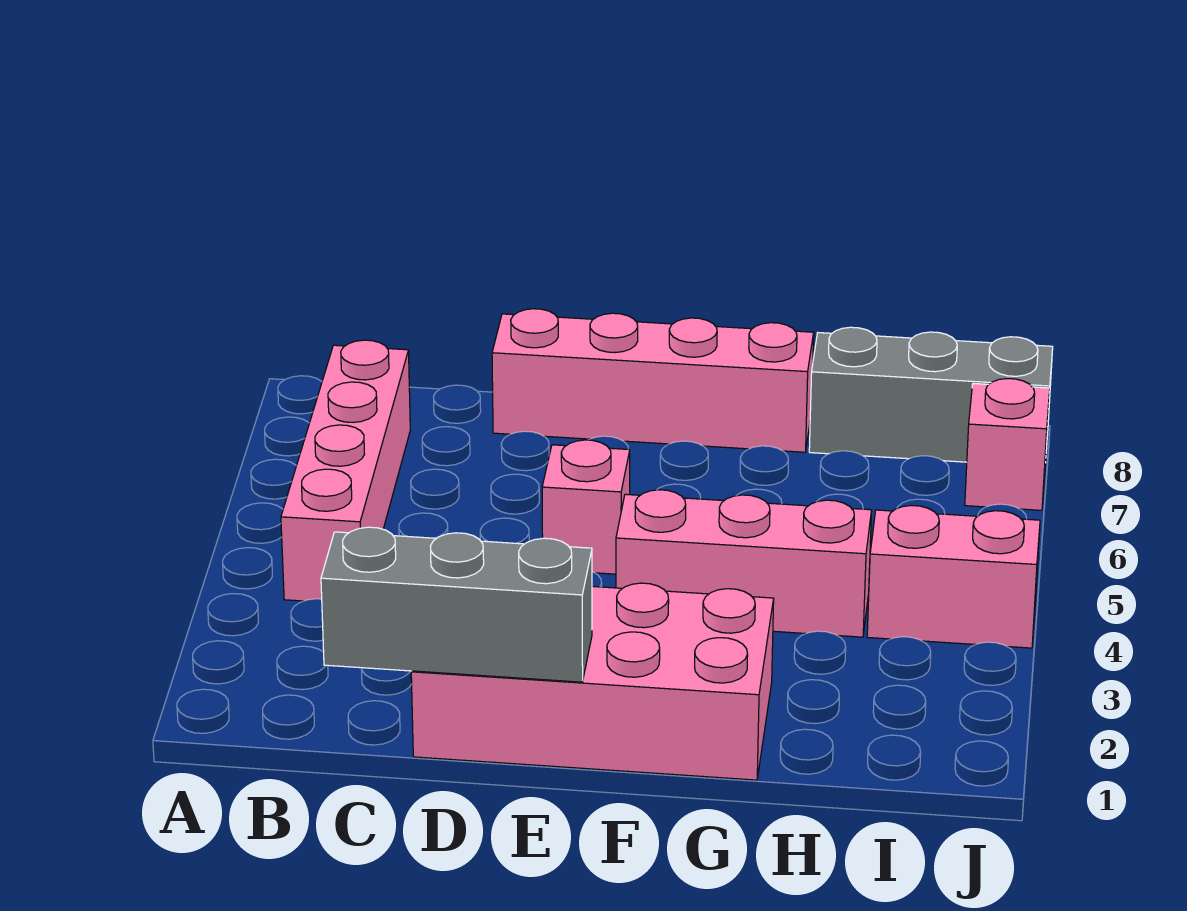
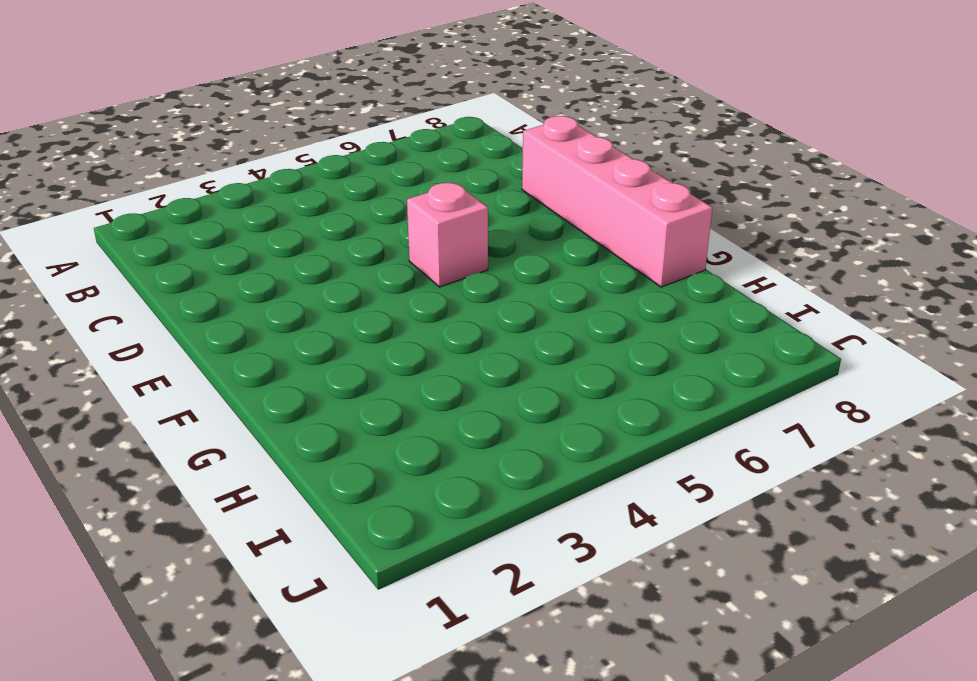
none -> pink brick B4:B7 level 1
none -> pink brick D1:G2 level 1

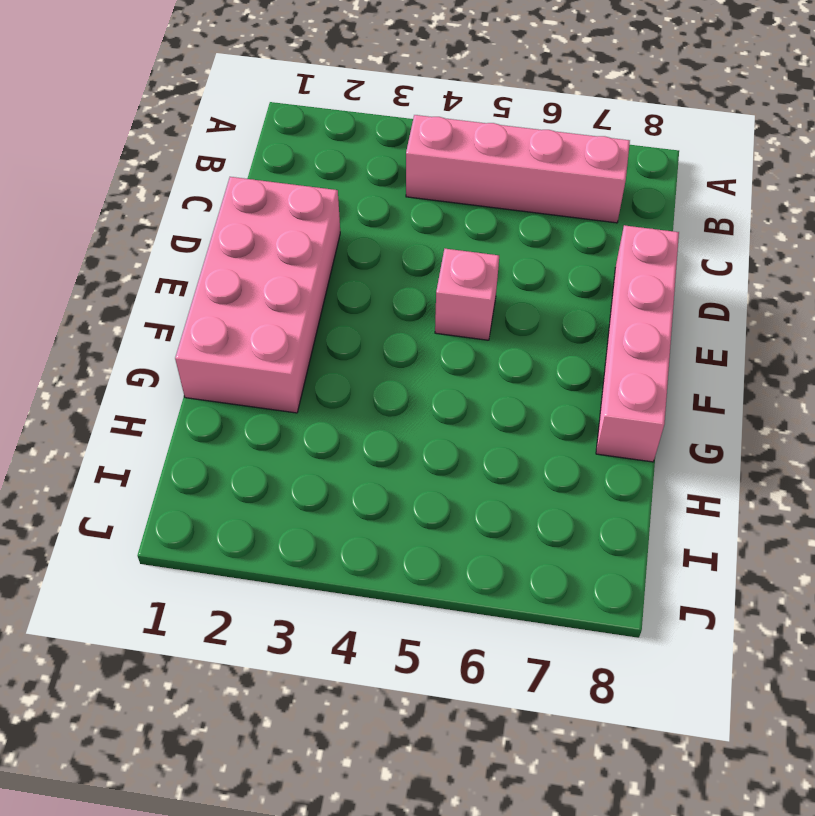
none -> pink brick F4:H4 level 1
none -> grey brick H8:J8 level 1

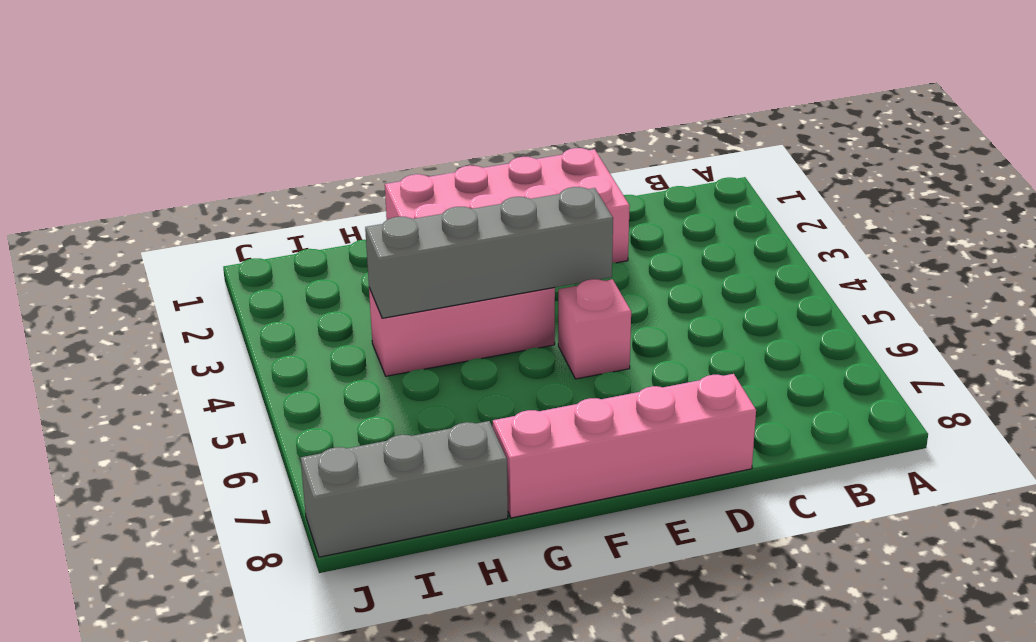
grey brick E4:H4 level 2 -> none
none -> pink brick B4:B7 level 1
none -> pink brick I4:J4 level 1

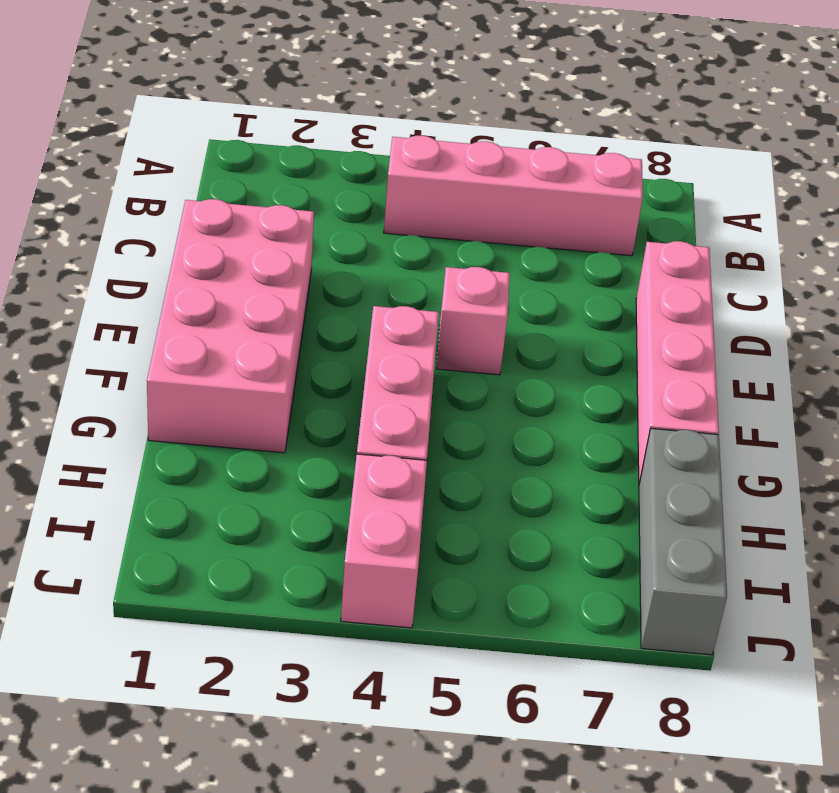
none -> pink brick J7 level 1
none -> grey brick C1:E1 level 2

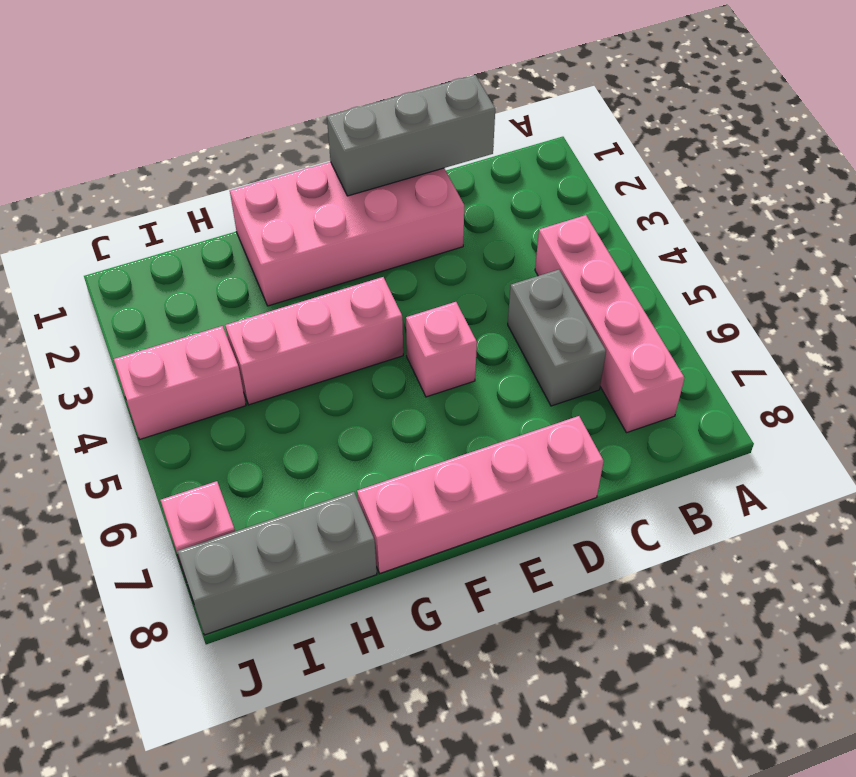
grey brick C5:C6 level 1 -> none

